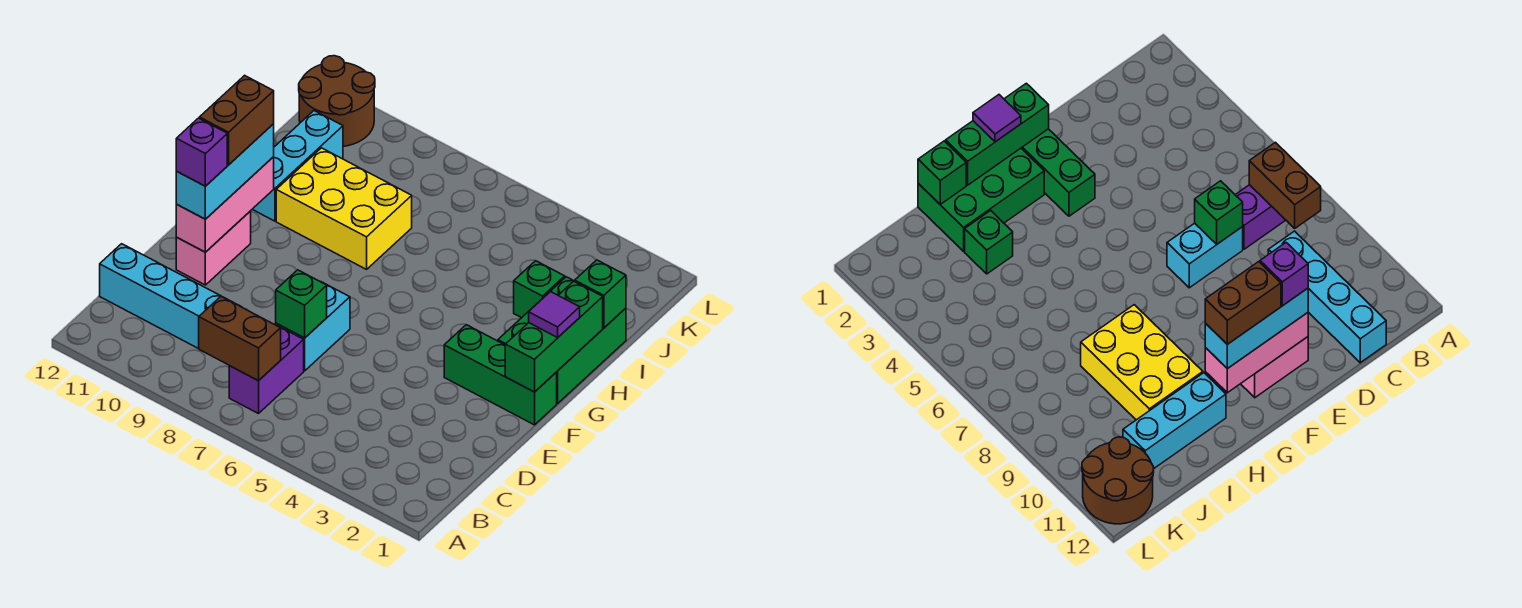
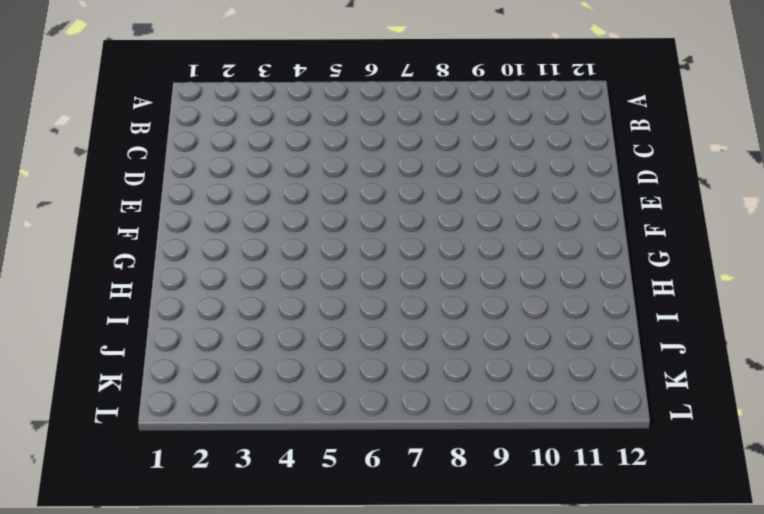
none -> purple brick B7:C7 level 1
none -> cyan brick C9:C12 level 1
none -> cyan brick D7:E7 level 1

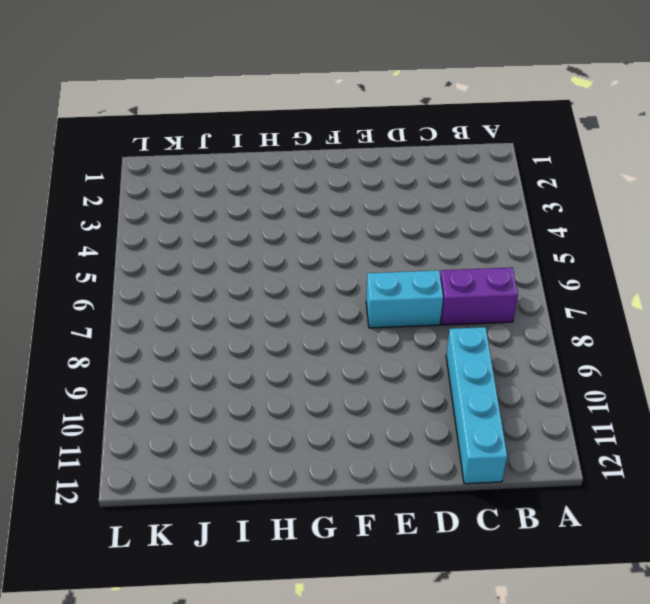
none -> pink brick E11:F11 level 1
none -> green brick F1:F3 level 1
none -> green brick G1:I2 level 1

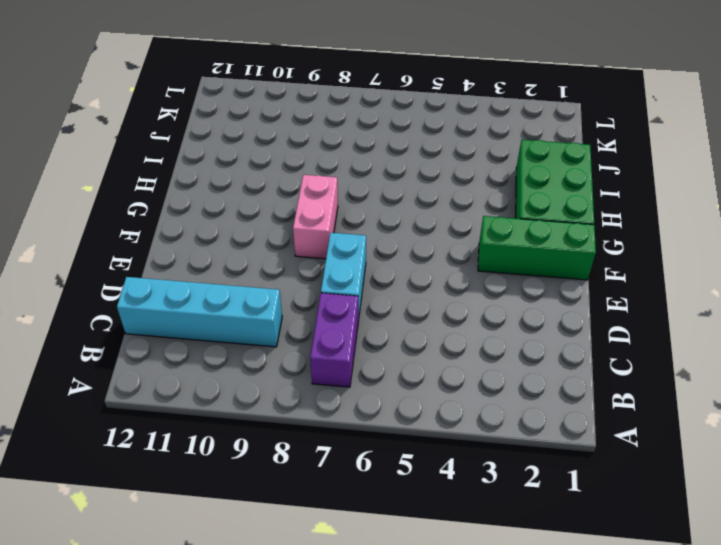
pink brick F8:G8 level 1 -> pink brick E11:F11 level 1
none -> yellow brick H8:I10 level 1
none -> cyan brick H11:J11 level 1
none -> green brick I3 level 1

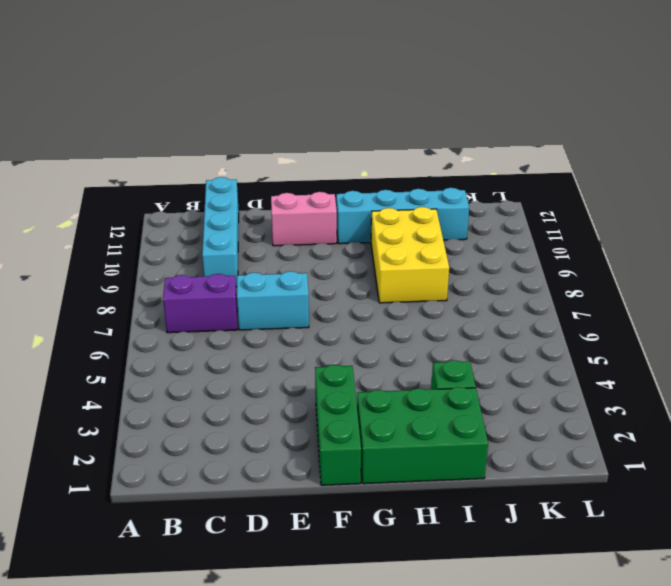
cyan brick G11:J11 level 1 -> cyan brick H11:J11 level 1
none -> brown round brick K11:L12 level 1
none -> brown brick B7:B8 level 2
none -> green brick D7 level 2

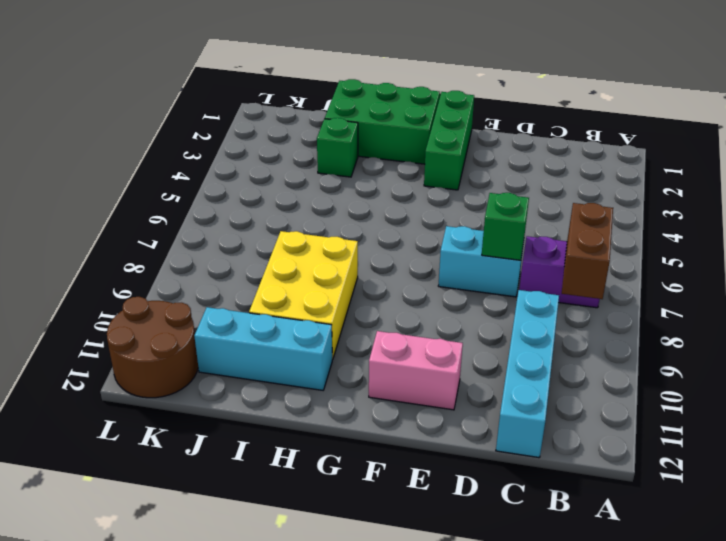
none -> pink brick E11:G11 level 2
none -> green brick F1:H1 level 2
none -> green brick I1 level 2

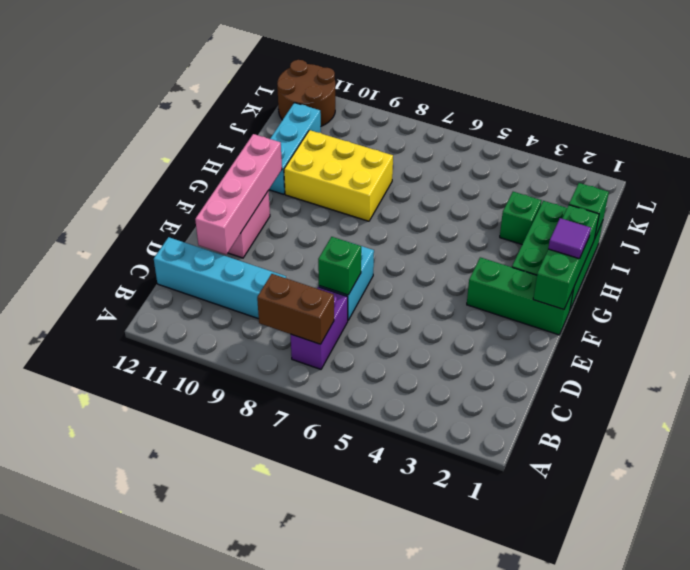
pink brick D11:G11 level 2 -> pink brick E11:G11 level 2
none -> cyan brick E11:G11 level 3
none -> purple brick E11 level 4
none -> brown brick F11:G11 level 4

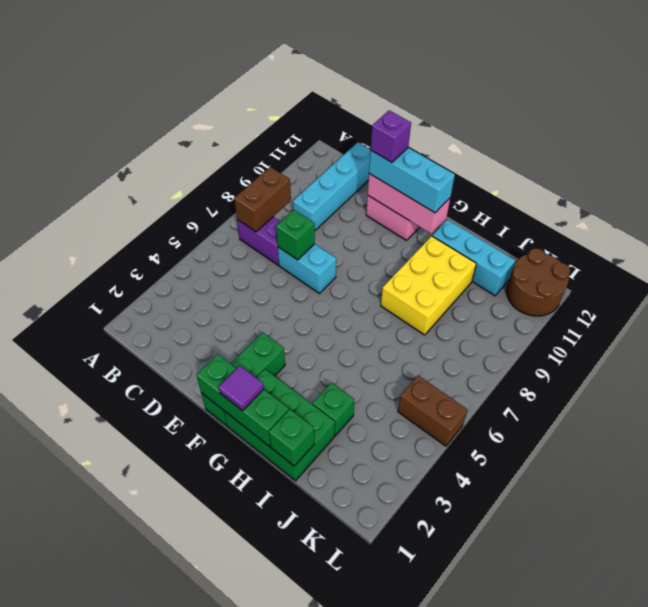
brown brick K5:L5 level 1 -> brown brick F11:G11 level 4

